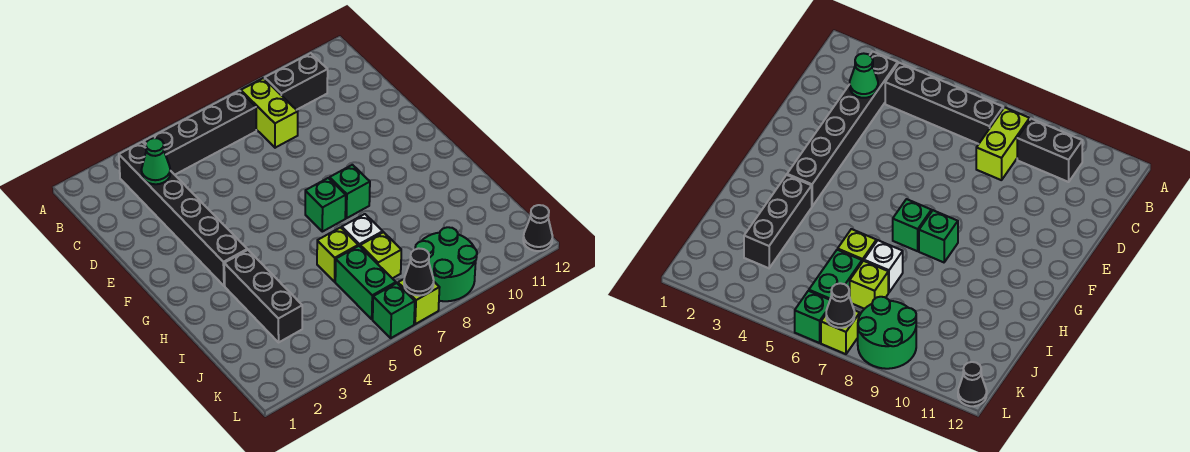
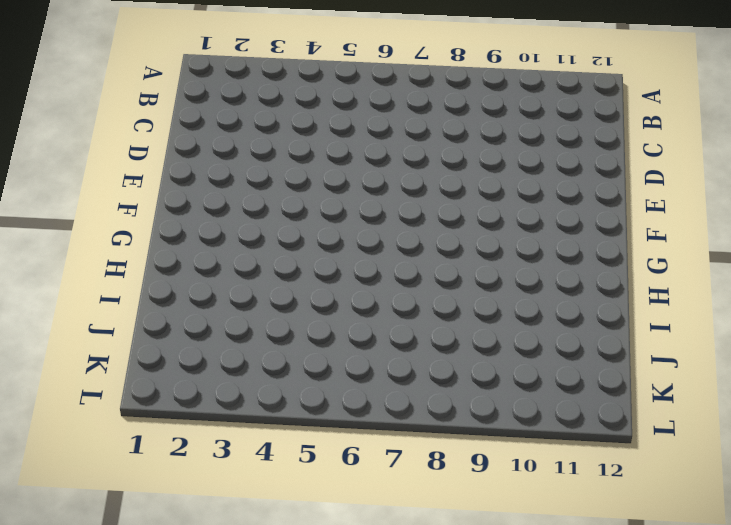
none -> black brick B3:G3 level 1
none -> black brick B4:B7 level 1
none -> lime brick B8:C8 level 1

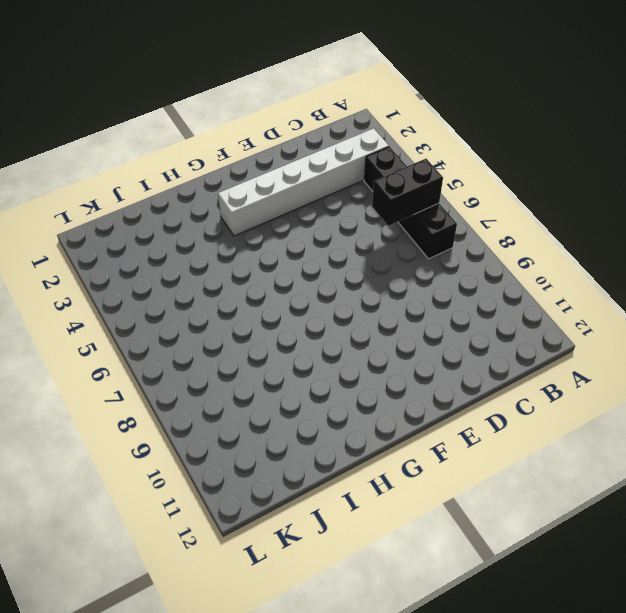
white brick B3:G3 level 1 -> black brick B3:G3 level 1
black brick B6:C6 level 2 -> black brick B9:B10 level 1
none -> lime brick B8:C8 level 1
none -> green brick G7 level 1
none -> green brick G8 level 1

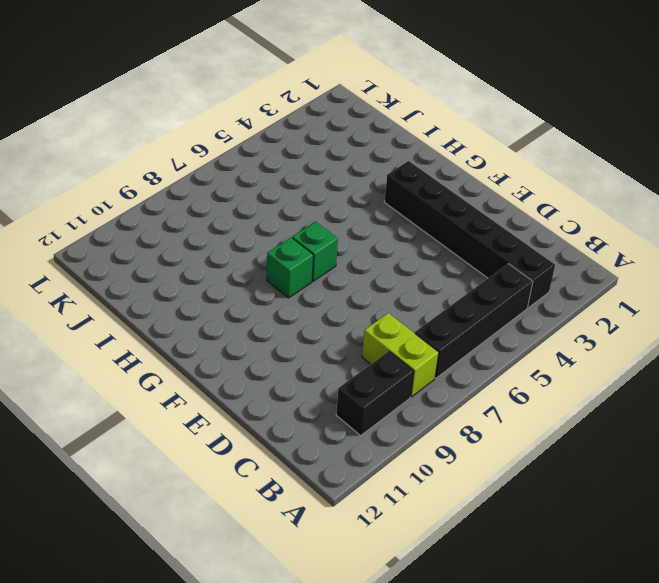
none -> black brick H3:J3 level 1
none -> lime brick I6 level 1
none -> white brick I7 level 1

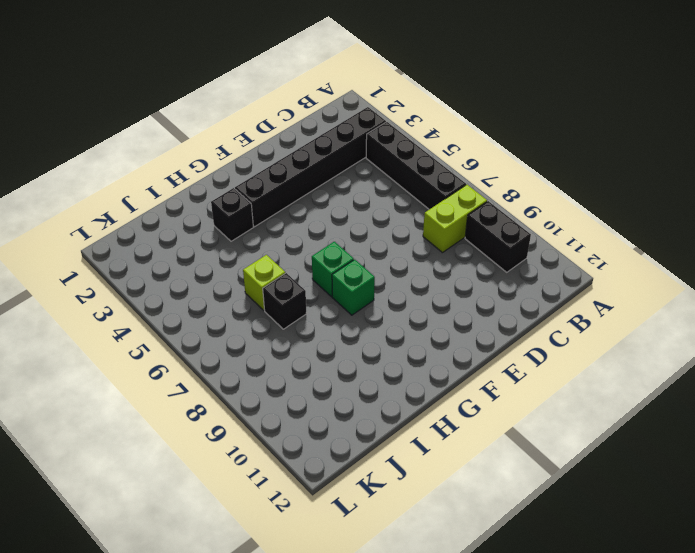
black brick H3 level 1 -> black brick H3:J3 level 1
black brick I7 level 1 -> white brick I7 level 1
none -> green brick J6:K6 level 1
none -> lime brick J7 level 1
none -> green round brick K8:L9 level 1

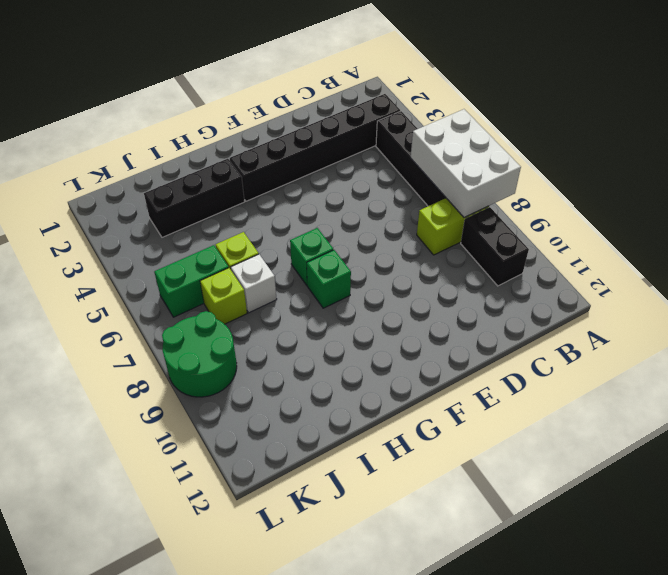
white brick A6:B8 level 2 -> none
none -> green brick L6 level 1
none -> lime brick L7 level 1
none -> black cone L12 level 1

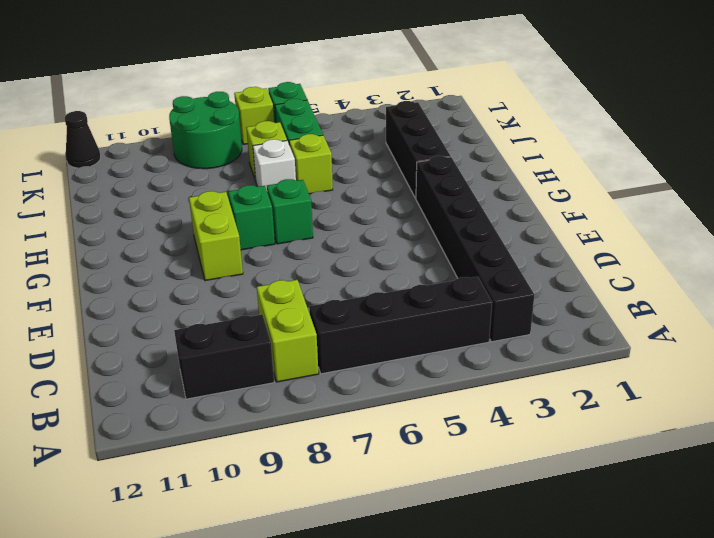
lime brick F9:G9 level 1 -> none
none -> green cone C3 level 2
none -> black cone L7 level 2

